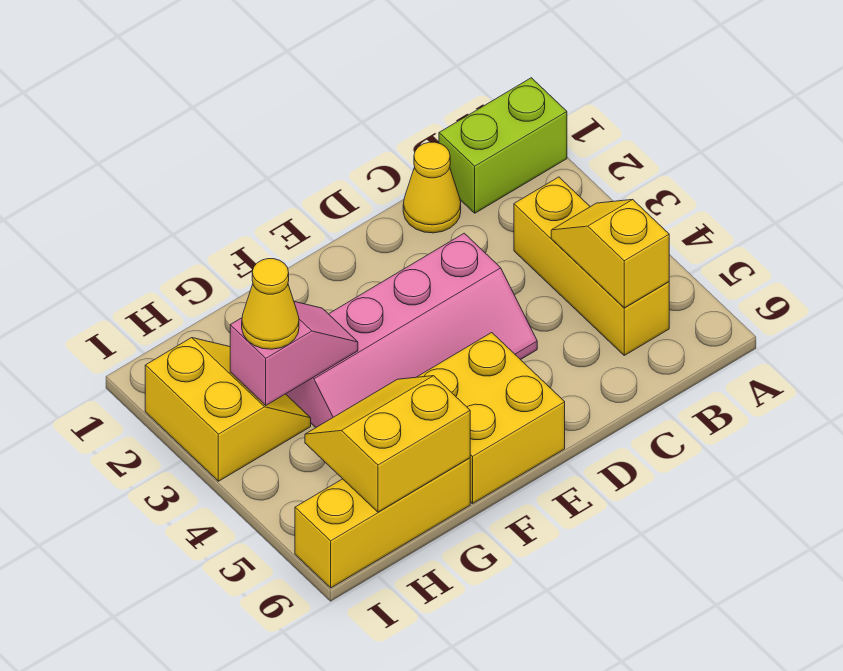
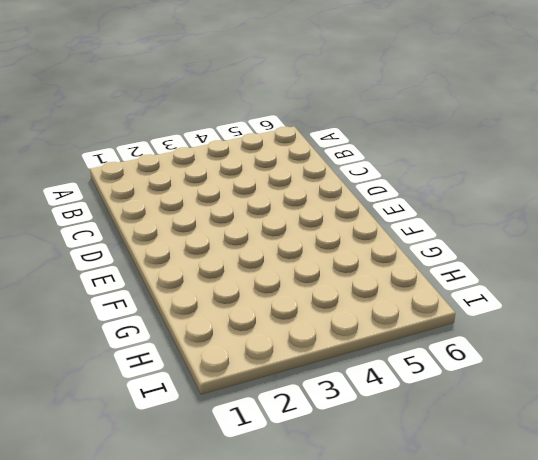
none -> lime brick A1:B1 level 1
none -> yellow brick B3:B5 level 1

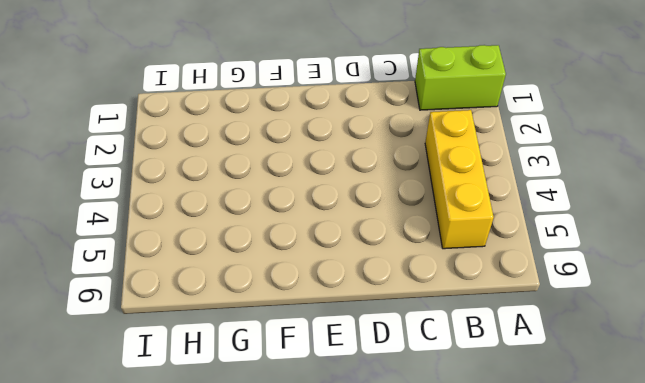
none -> yellow cone C1 level 1
none -> pink slope D3:G4 level 1 top 3

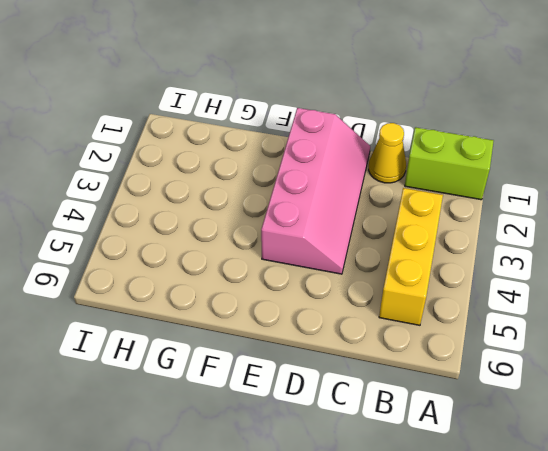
pink slope D1:E4 level 1 top E -> pink slope D3:G4 level 1 top 3
none -> yellow brick E5:F6 level 1
none -> yellow brick G6:I6 level 1

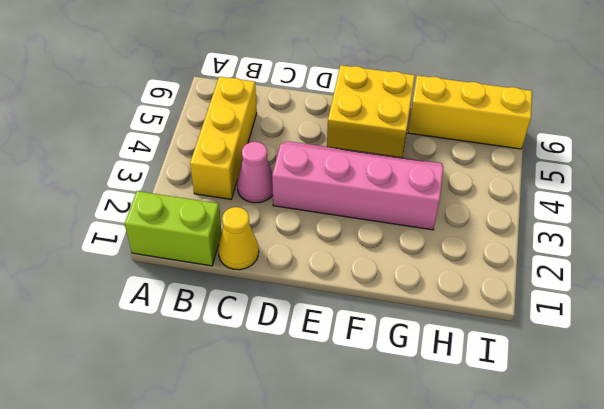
pink cone C3 level 1 -> none
none -> yellow slope H2:I3 level 1 top I
none -> yellow slope B4:B5 level 2 top 5

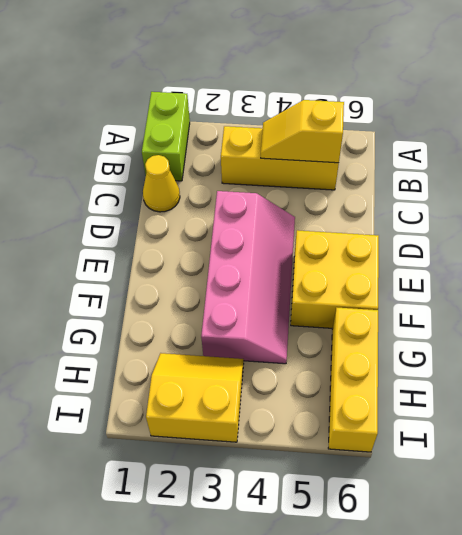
none -> pink slope G3:H3 level 2 top H
none -> yellow slope G5:H6 level 2 top 6

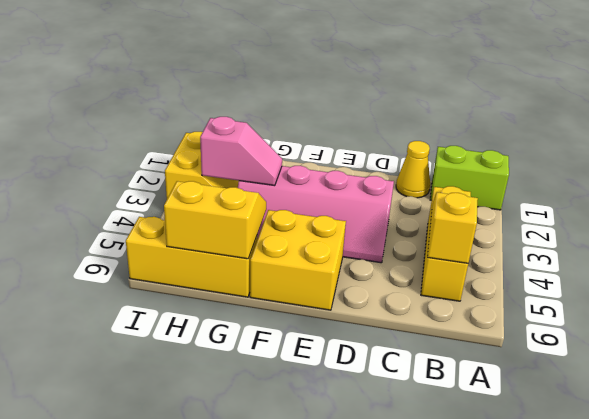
none -> yellow cone H3 level 3

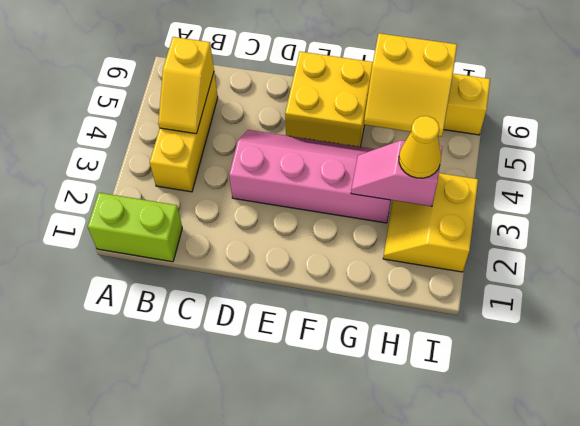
none -> yellow cone C1 level 1

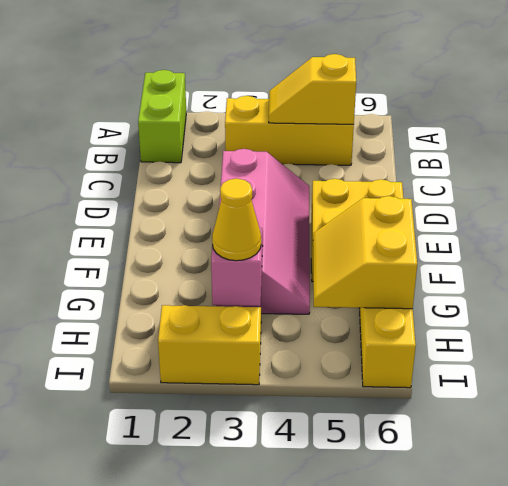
none -> yellow cone C1 level 1

